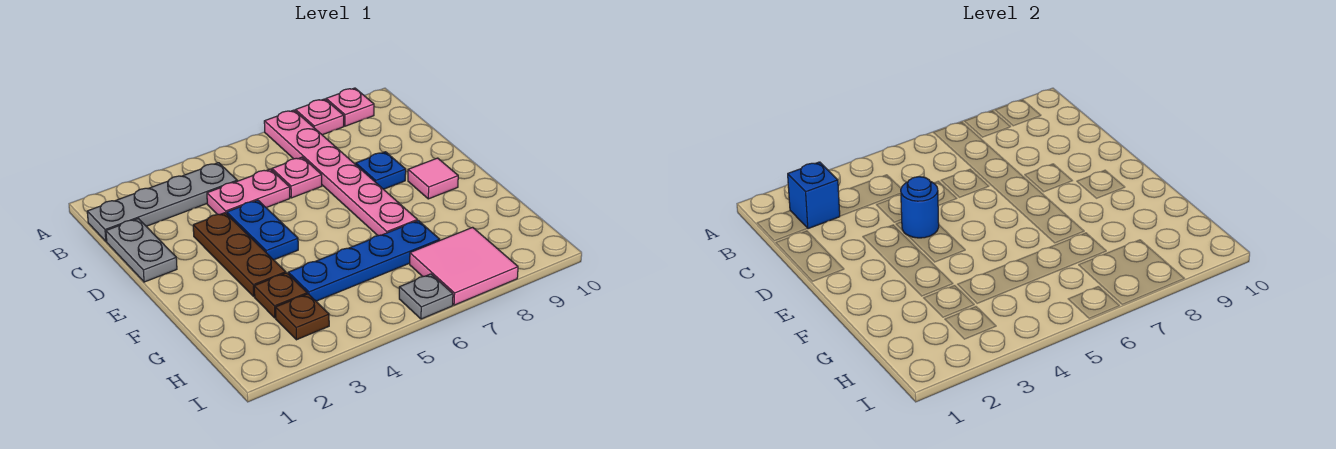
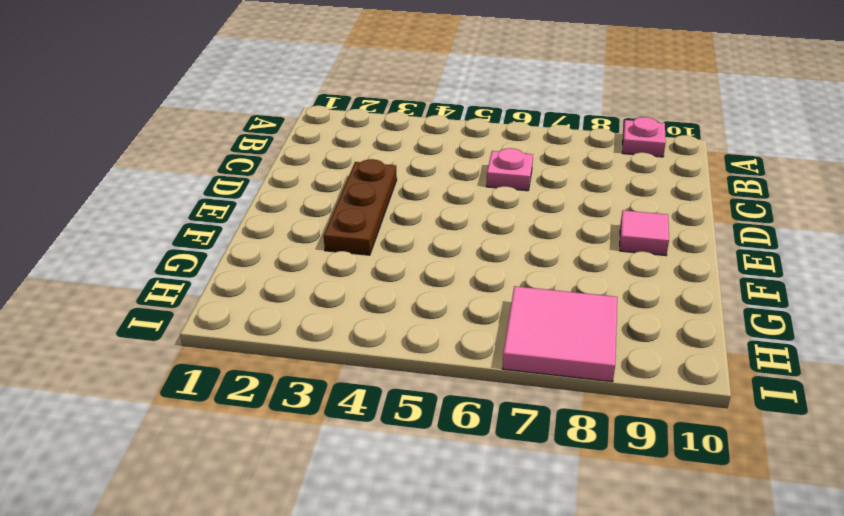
none -> pink plate A7:F7 level 1
none -> pink plate A8 level 1
none -> grey plate B1:B4 level 1

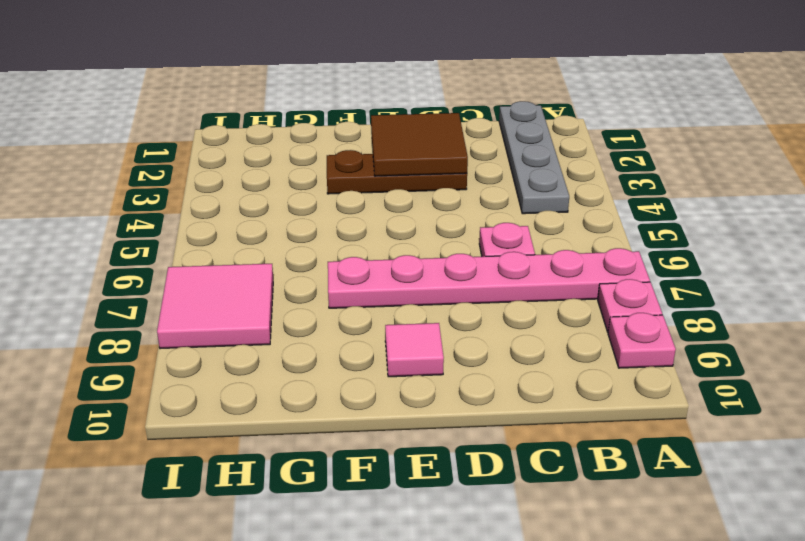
brown tile D2:E3 level 2 -> none
none -> grey plate C1:D1 level 1
none -> pink plate C4:C5 level 1
none -> blue plate D4:E4 level 1

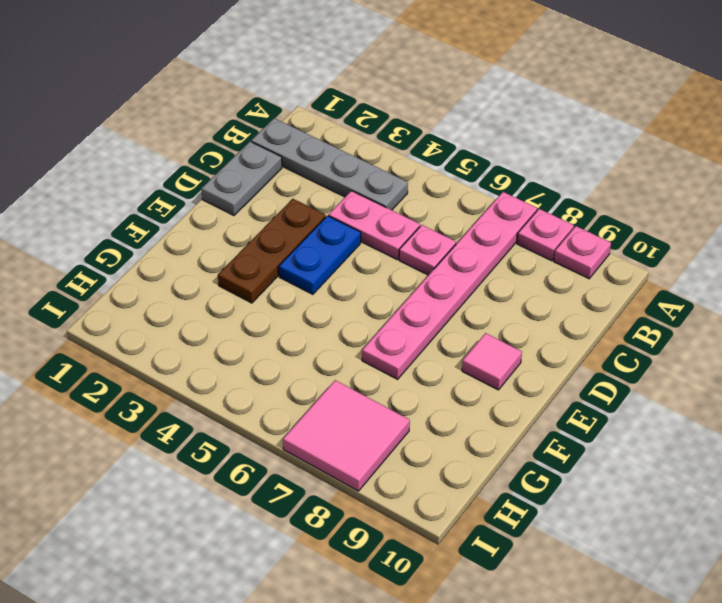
none -> blue plate D8 level 1
none -> brown plate G3 level 1
none -> blue plate G4:G7 level 1

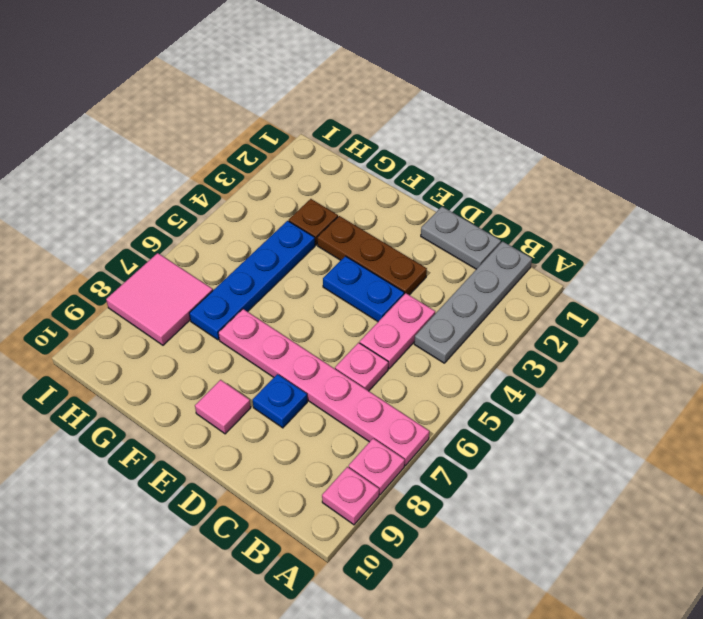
none -> brown plate H3 level 1
none -> grey plate I6 level 1
none -> blue brick B2 level 2

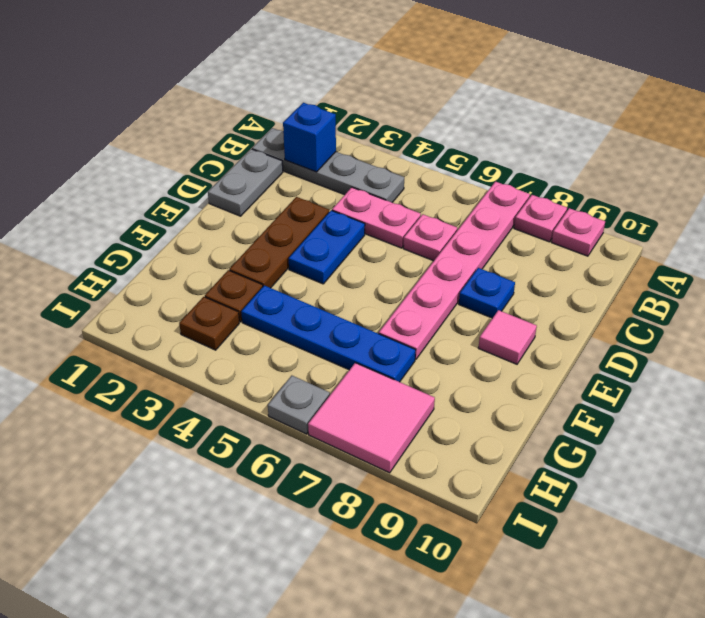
none -> blue round brick D4 level 2

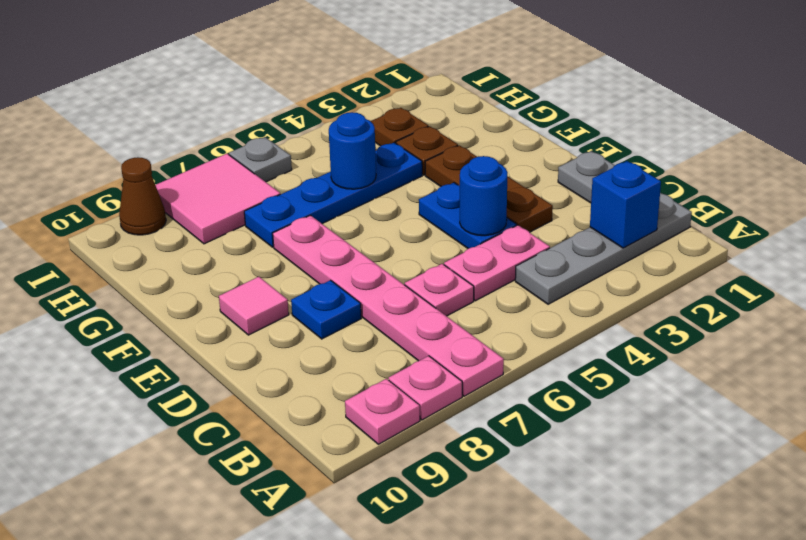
blue round brick G5 level 2 -> none
brown cone I9 level 1 -> none

